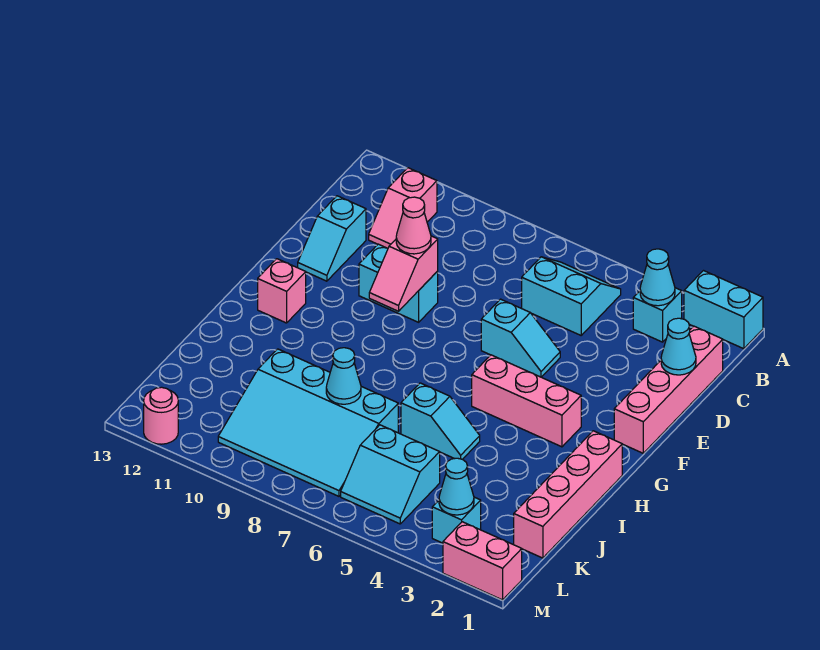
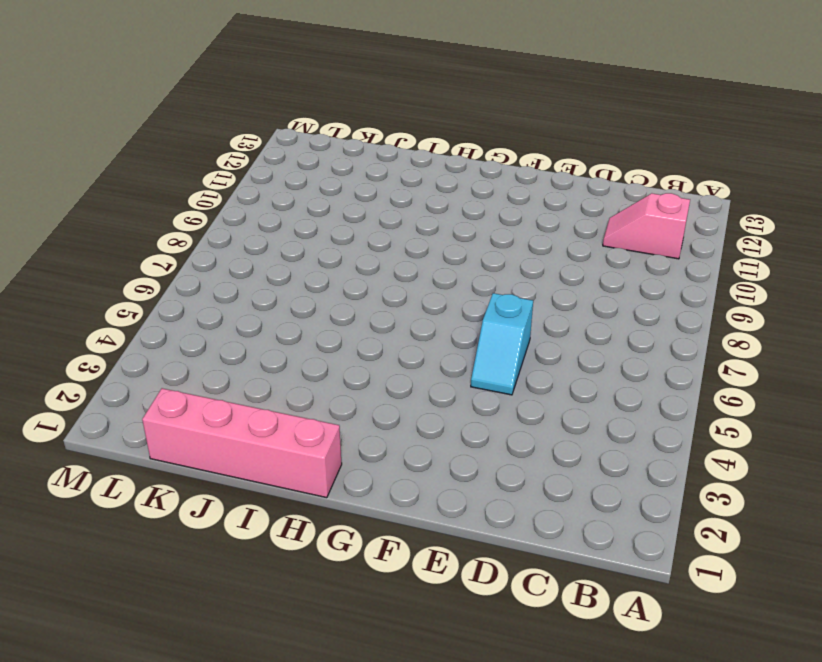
none -> cyan brick A1:A2 level 1
none -> cyan brick B3 level 1
none -> cyan slope B5:C6 level 1 top C

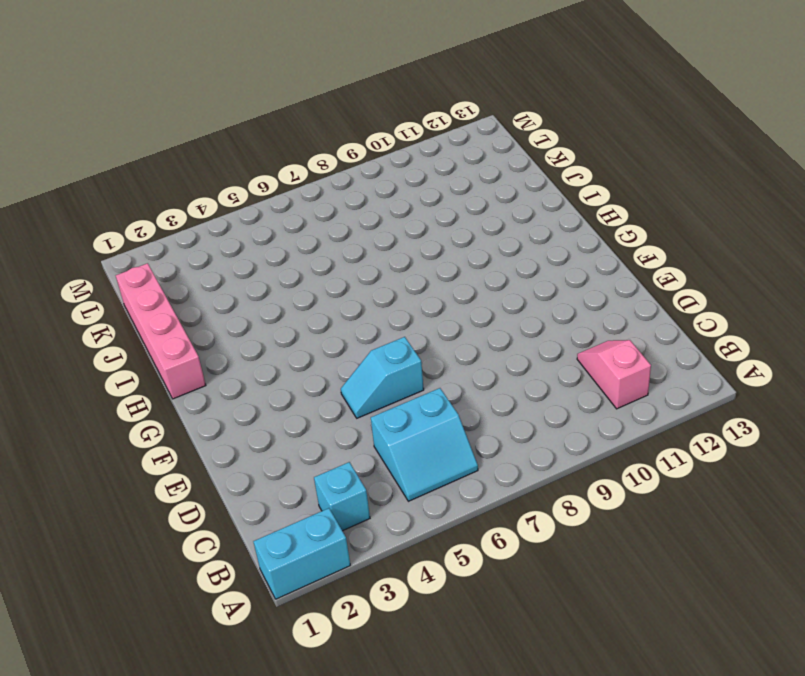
none -> pink brick C1:F1 level 1
none -> cyan slope D12:E12 level 1 top D
none -> cyan brick E9:E10 level 1

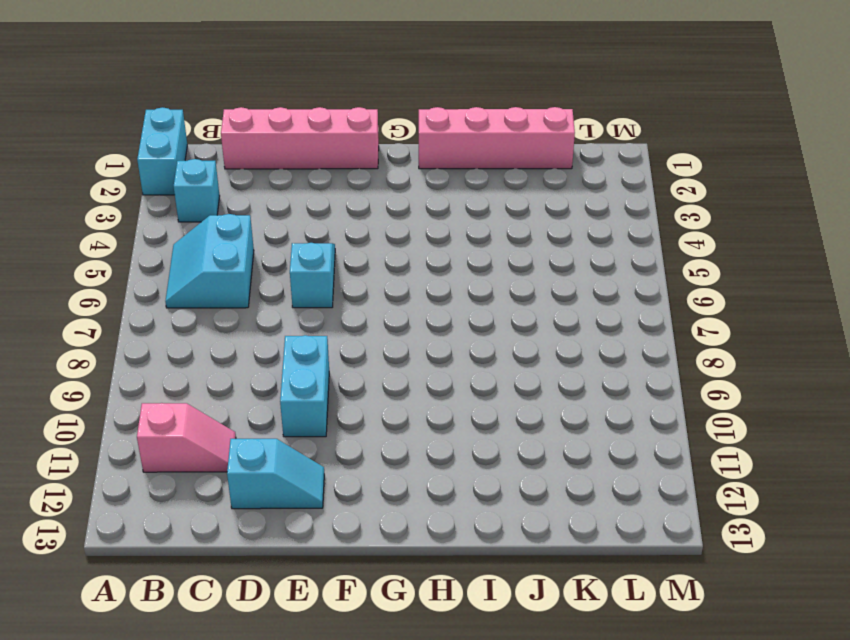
none -> pink brick G3:G5 level 1
none -> pink brick G12 level 1
none -> cyan slope I5:I6 level 1 top 6

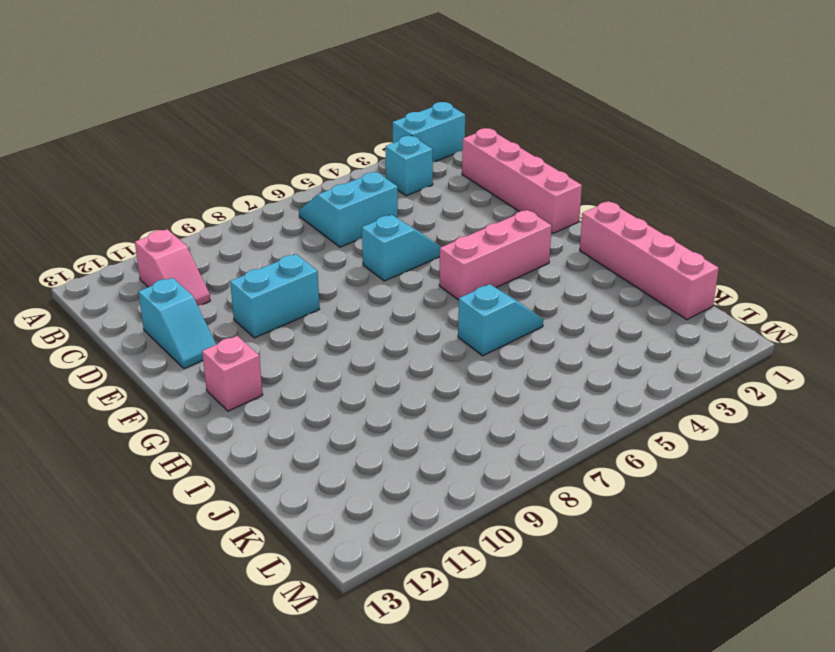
none -> cyan slope J7:L10 level 1 top J
none -> cyan slope K5:L6 level 1 top K
none -> cyan brick L3 level 1

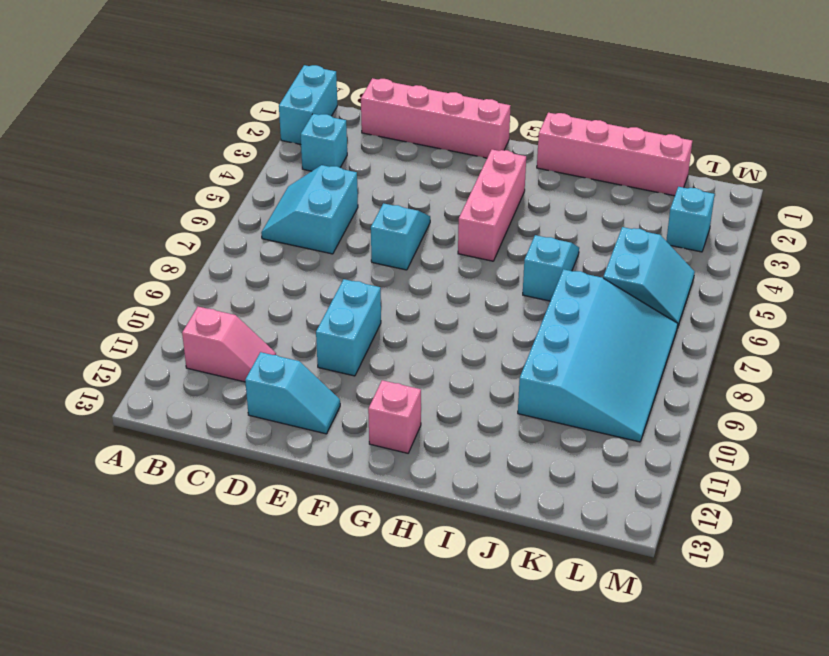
none -> pink brick M1:M2 level 1
none -> pink round brick M12 level 1
none -> cyan cone B3 level 2

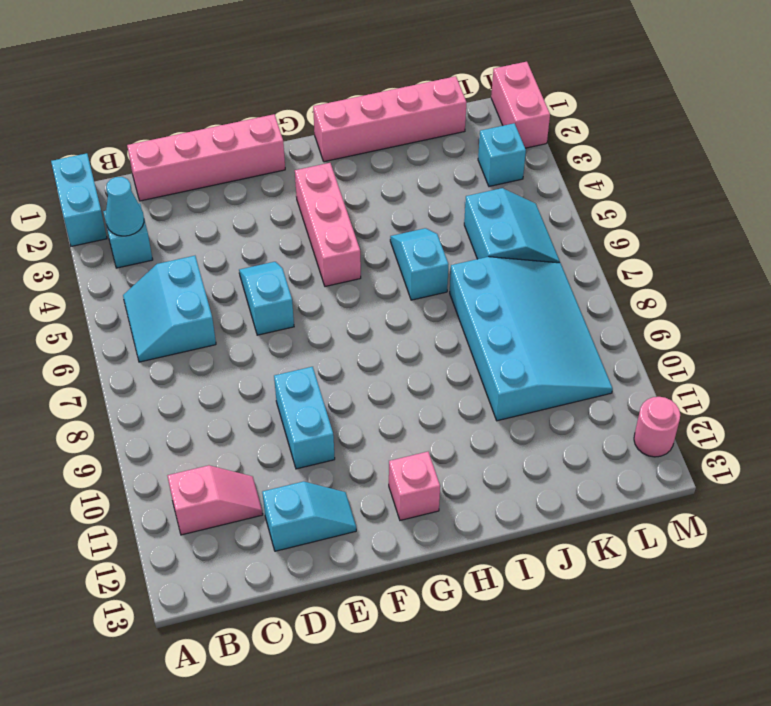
none -> cyan cone D1 level 2
none -> pink slope E9:F9 level 2 top E
none -> cyan cone J8 level 2

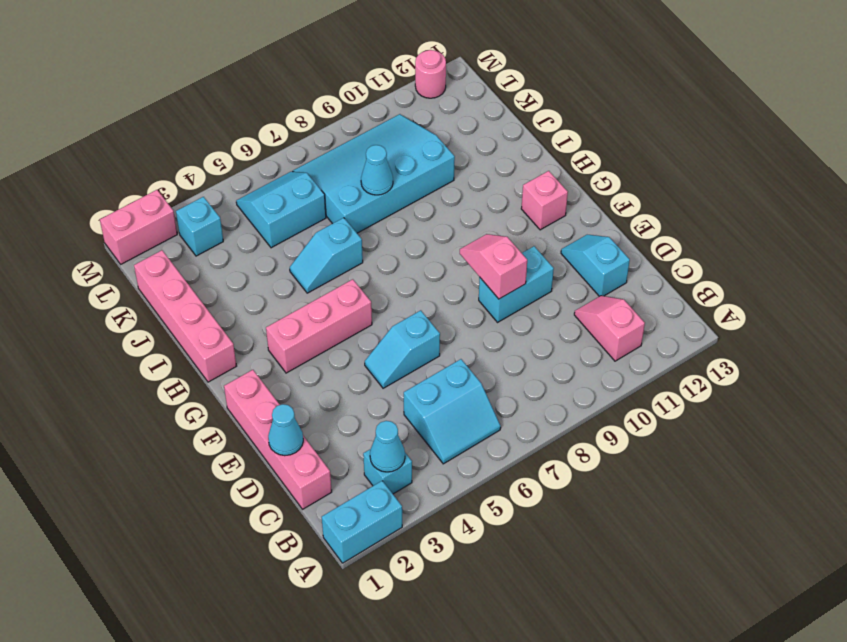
none -> cyan cone L3 level 2
none -> pink cone E9 level 3

